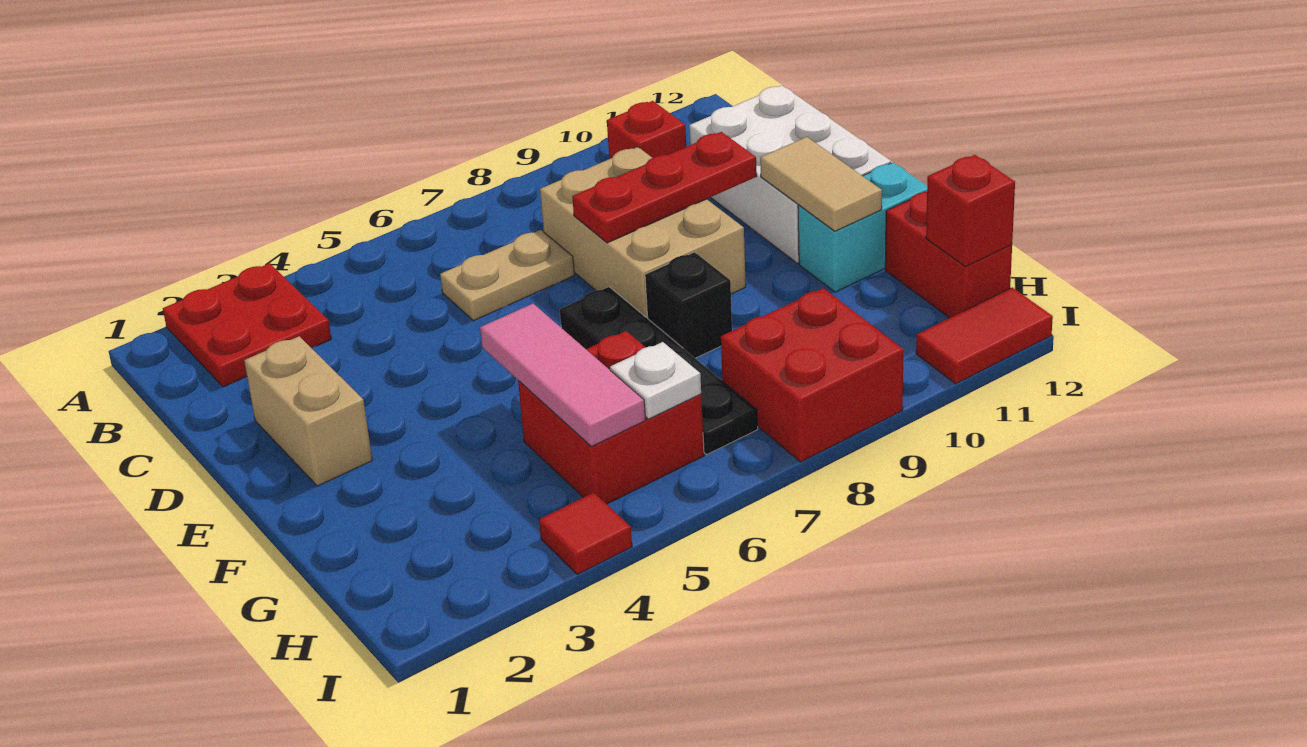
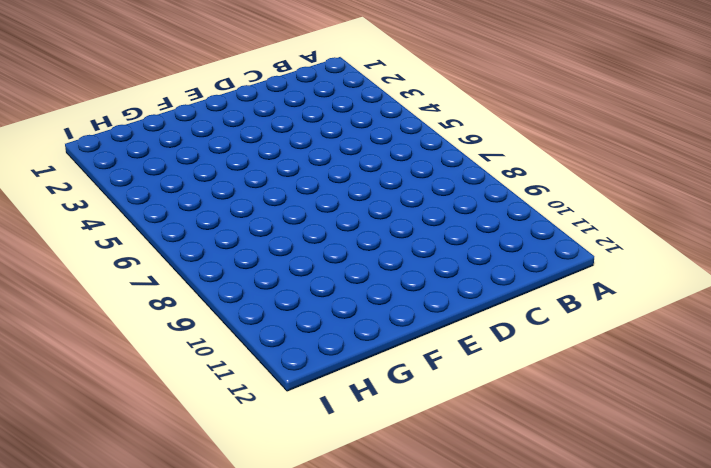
none -> red plate A2:B3 level 1
none -> red brick B10 level 1
none -> tan plate C6:C7 level 1

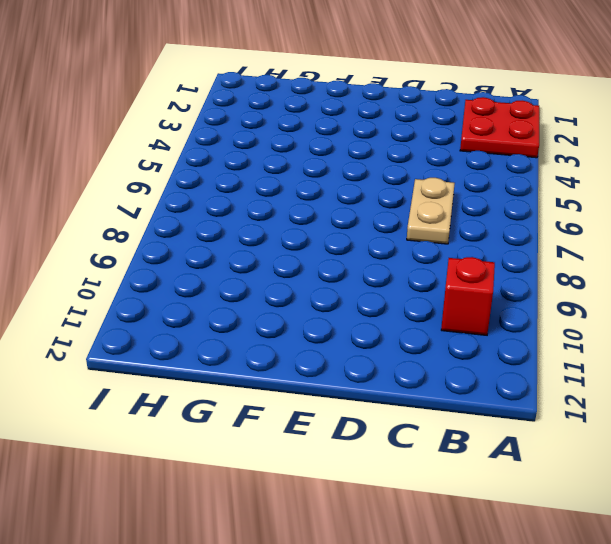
none -> tan brick C8:E9 level 1
none -> white brick C11:E12 level 1
none -> tan brick D2:E2 level 1

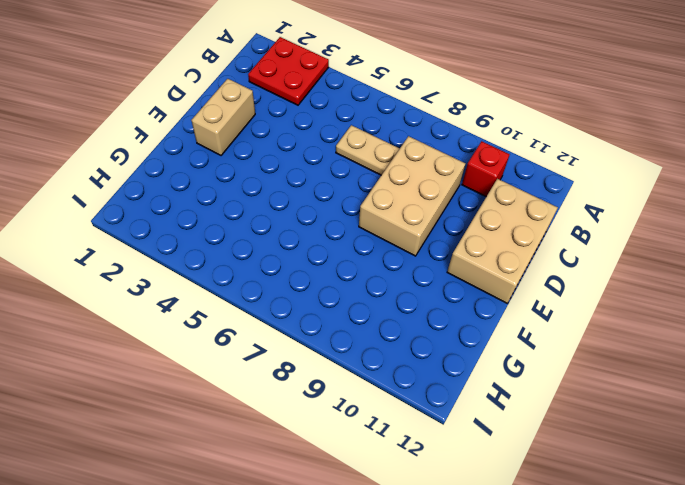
tan brick C11:E12 level 1 -> white brick C11:E12 level 1
none -> black plate E7:H7 level 1
none -> black brick F8 level 1
none -> cyan brick F11:F12 level 1

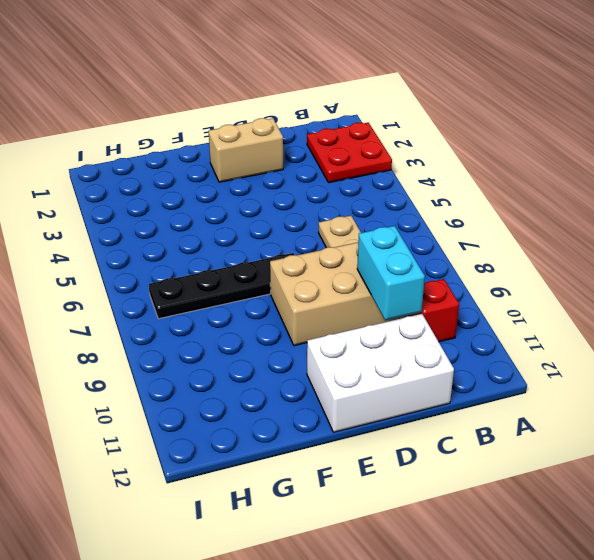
cyan brick C9:C10 level 2 -> cyan brick F11:F12 level 1
none -> black brick F8 level 1
none -> red brick G5:H6 level 1
none -> red brick G12:H12 level 1

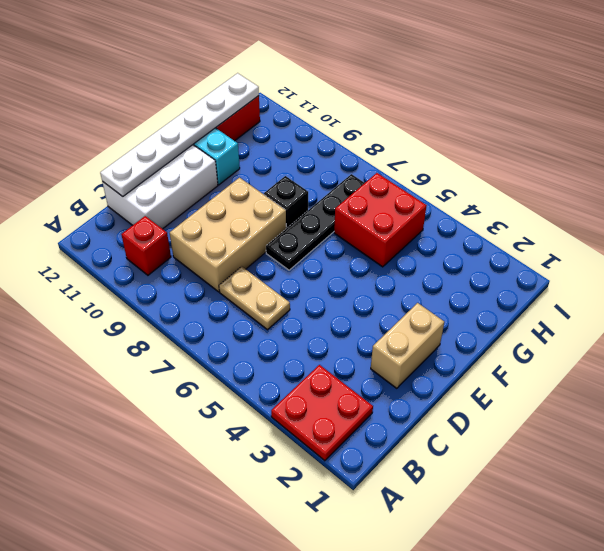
white plate C12:H12 level 2 -> red brick H12 level 2
none -> red brick H8:I9 level 1
none -> red tile I4 level 1
none -> red tile I11:I12 level 1

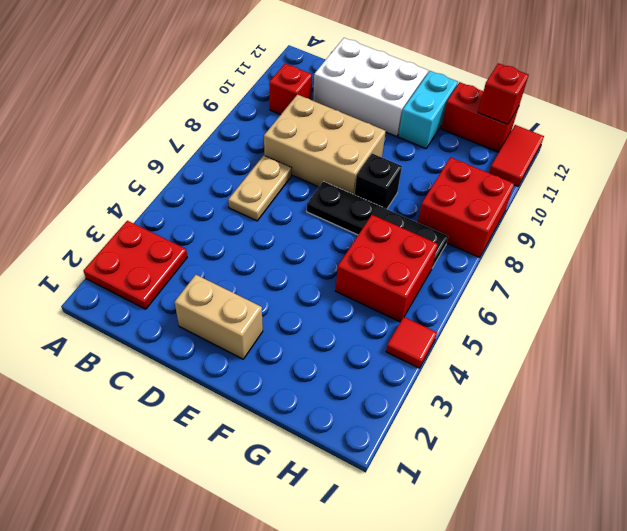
none -> red plate D8:D10 level 2
none -> tan tile E11:F11 level 2
none -> pink tile F5:H5 level 2

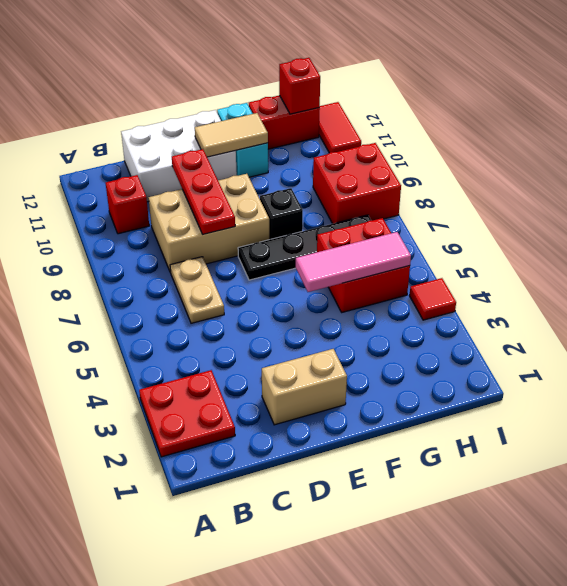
none -> white plate H6 level 2

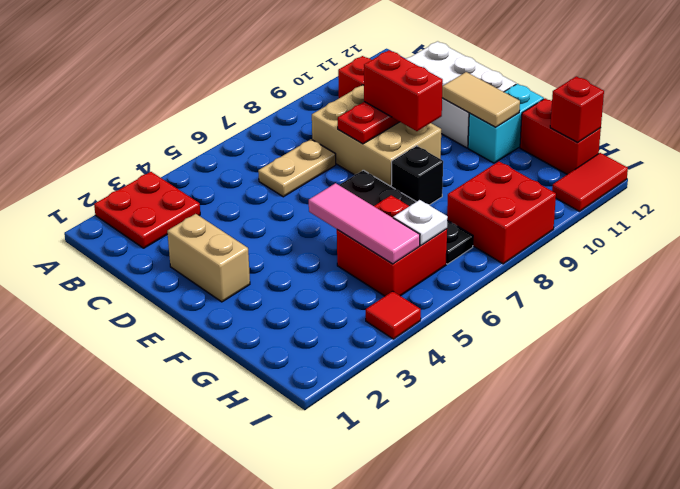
red brick D9:E9 level 3 -> none

